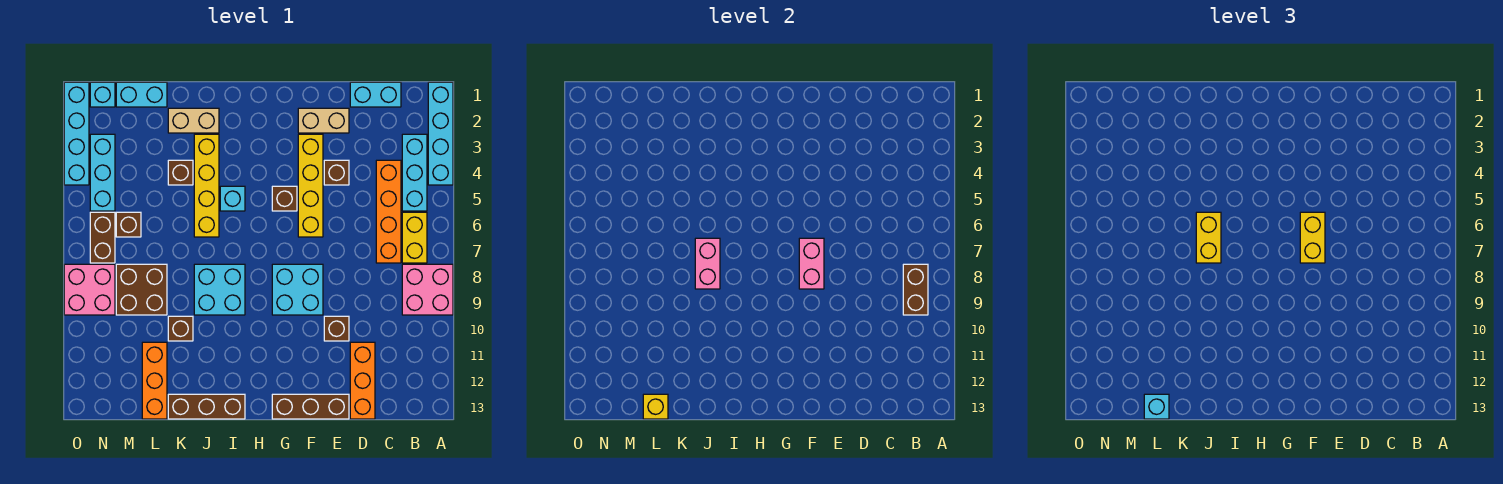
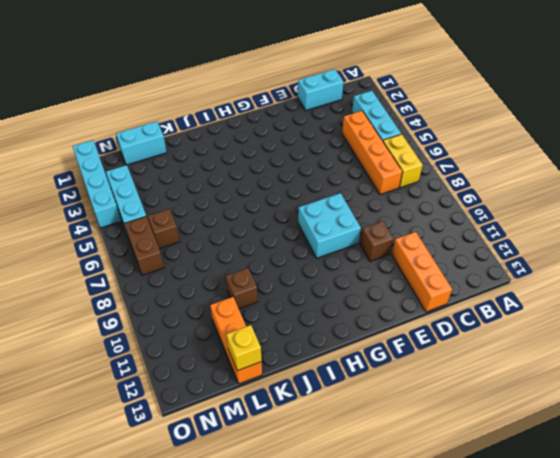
none -> cyan brick A1:A4 level 1
none -> pink brick A8:B9 level 1
none -> tan brick E2:F2 level 1
none -> brown brick E4 level 1

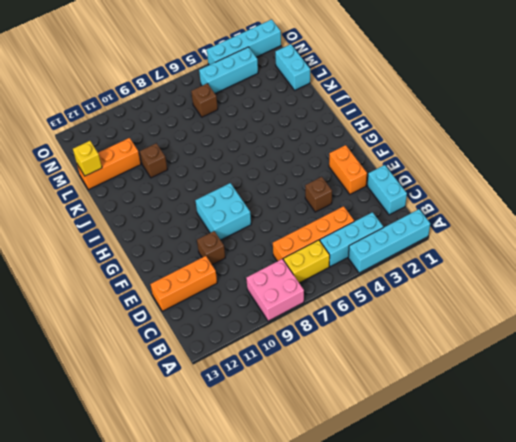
orange brick E2:F2 level 1 -> tan brick E2:F2 level 1
none -> brown brick E13:G13 level 1
none -> yellow brick F3:F6 level 1
none -> brown brick G5 level 1
none -> cyan brick I5 level 1

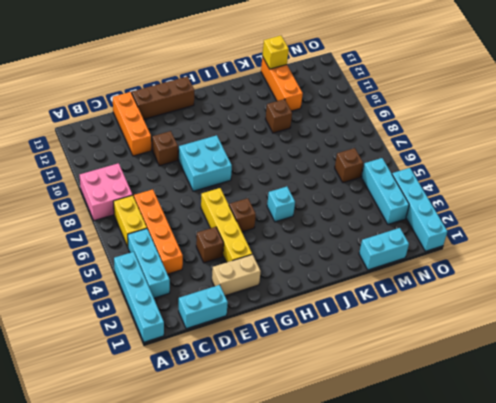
none -> cyan brick I8:J9 level 1
none -> brown brick I13:K13 level 1
none -> tan brick J2:K2 level 1
none -> yellow brick J3:J6 level 1

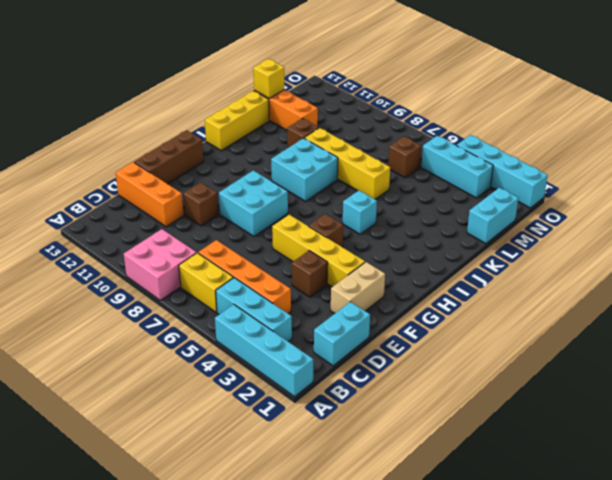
yellow brick I13:K13 level 1 -> brown brick I13:K13 level 1
yellow brick K6:K9 level 1 -> yellow brick J3:J6 level 1
none -> tan brick J2:K2 level 1
none -> brown brick K4 level 1
none -> brown brick L8:M9 level 1
none -> cyan brick N1 level 1

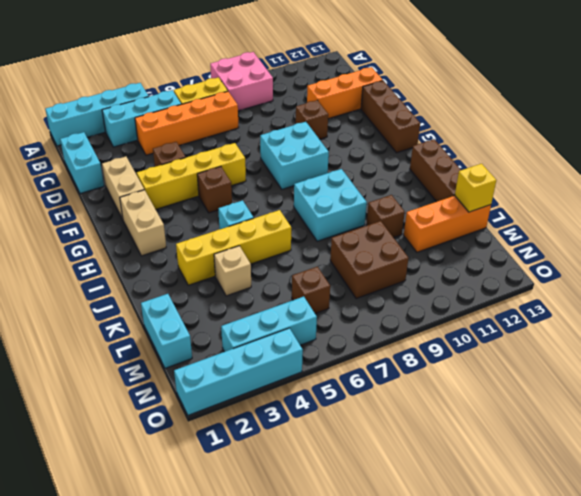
tan brick G2:H2 level 1 -> tan brick J2:K2 level 1
tan brick K4 level 1 -> brown brick K4 level 1
none -> cyan brick N1 level 1
none -> brown brick N6:N7 level 1
none -> pink brick N8:O9 level 1
none -> brown brick B8:B9 level 2

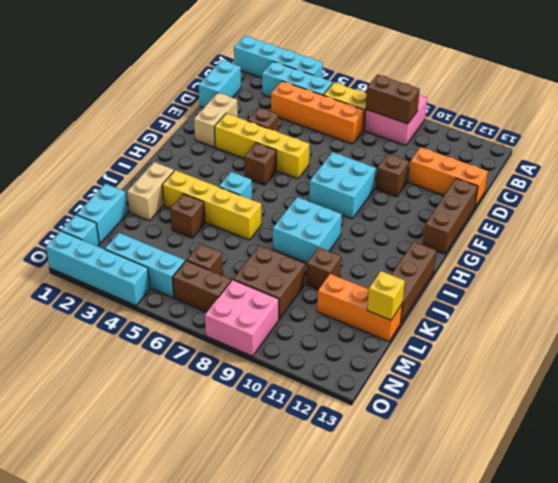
none -> pink brick F7:F8 level 2
none -> pink brick J7:J8 level 2
none -> yellow brick F6:F7 level 3
none -> yellow brick J6:J7 level 3

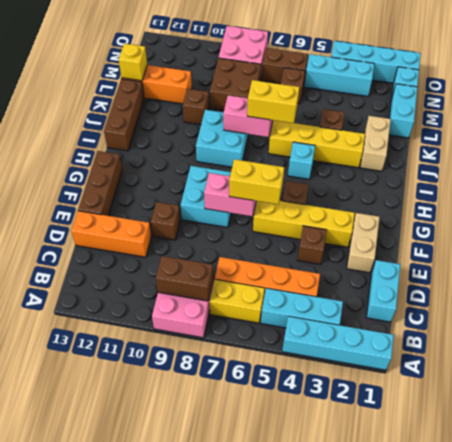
none -> cyan brick L13 level 3

